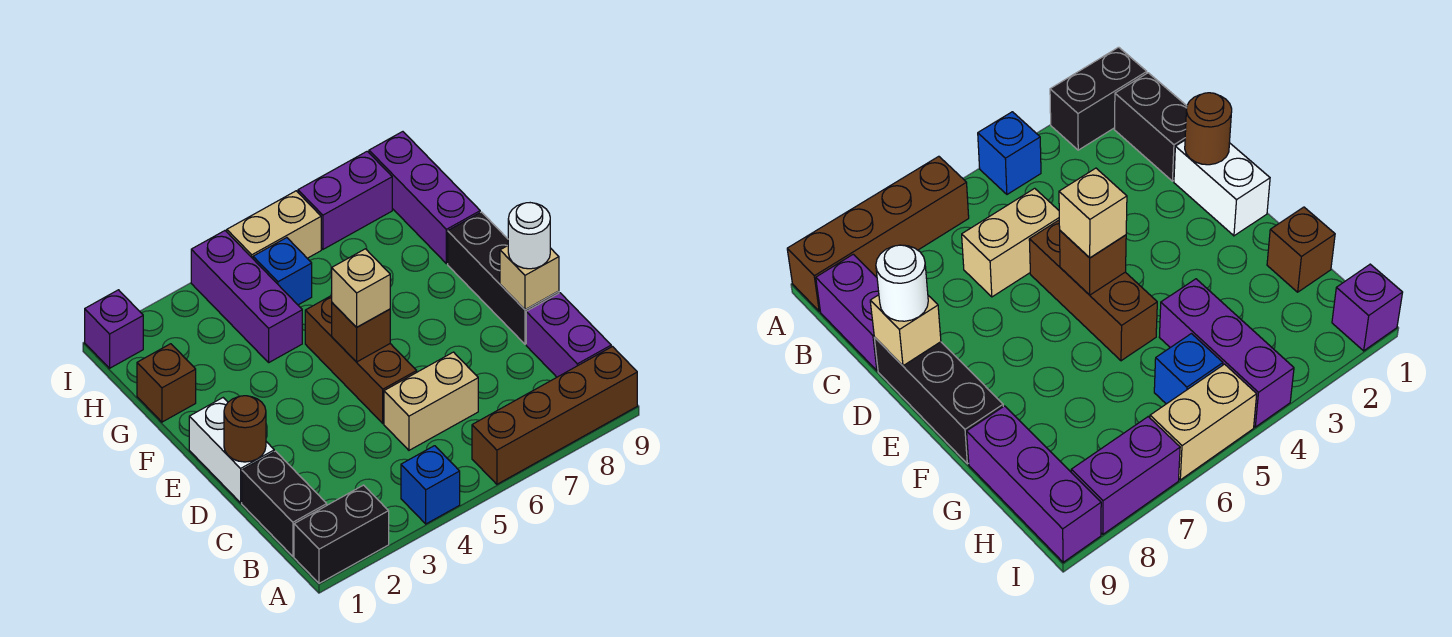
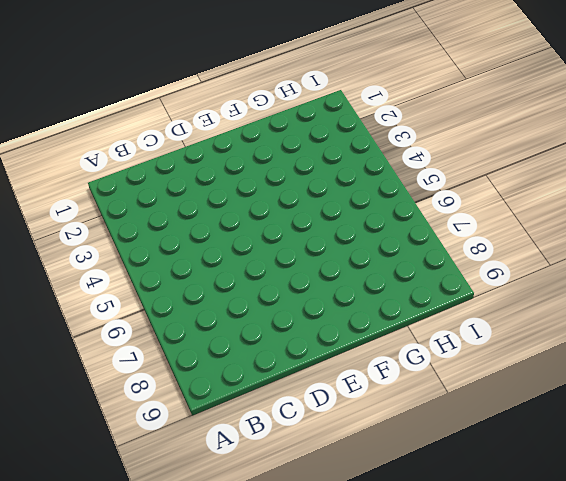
none -> black brick A1:A2 level 1
none -> blue brick A4 level 1
none -> brown brick A6:A9 level 1

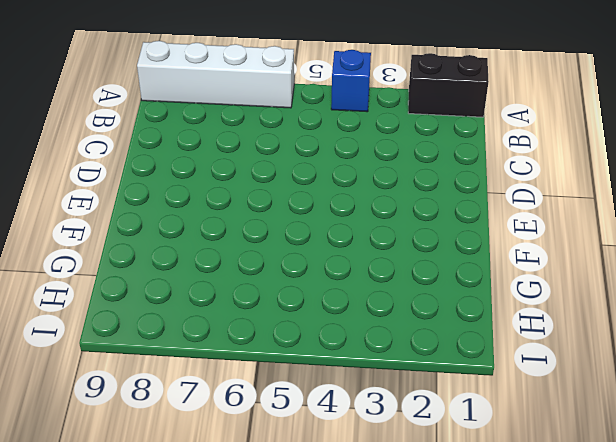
white brick A6:A9 level 1 -> brown brick A6:A9 level 1
none -> black brick B1:C1 level 1
none -> purple brick B9:C9 level 1
none -> tan brick C5:C6 level 1

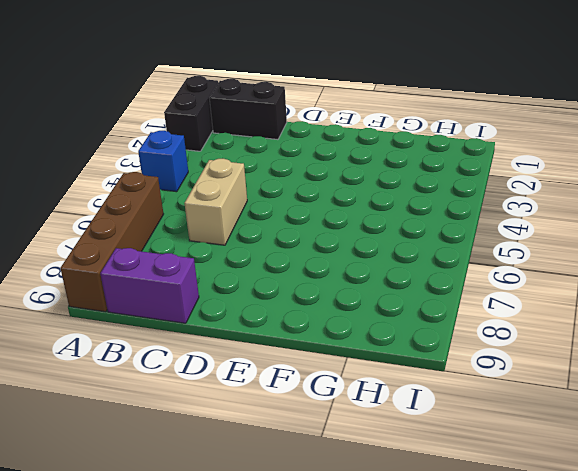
none -> white brick D1:E1 level 1
none -> brown brick D5:F5 level 1
none -> black brick D9:F9 level 1

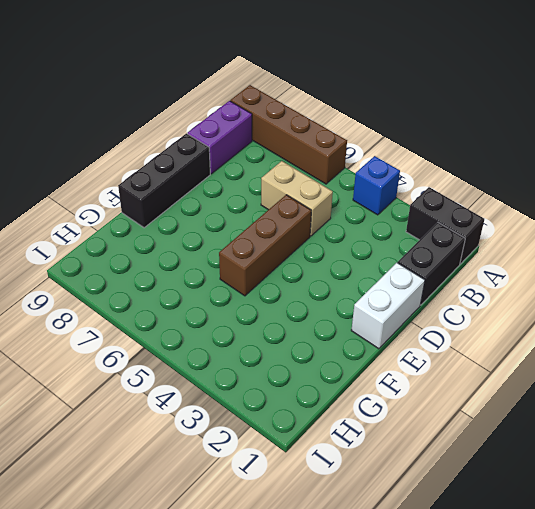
none -> brown brick G1 level 1
none -> purple brick G4:I4 level 1
none -> purple brick G9:I9 level 1

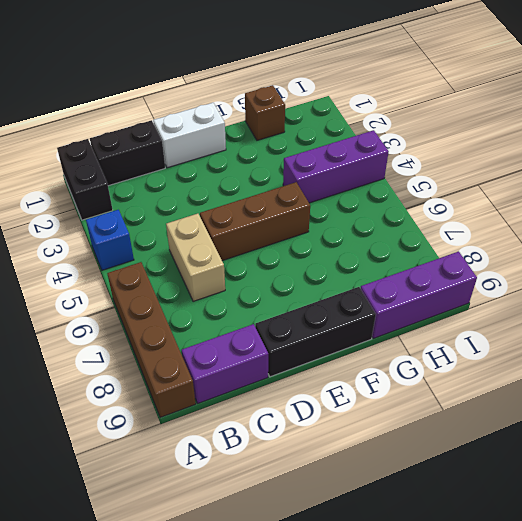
none -> blue brick H5 level 1
none -> purple brick I1 level 1
none -> tan brick I5:I6 level 1

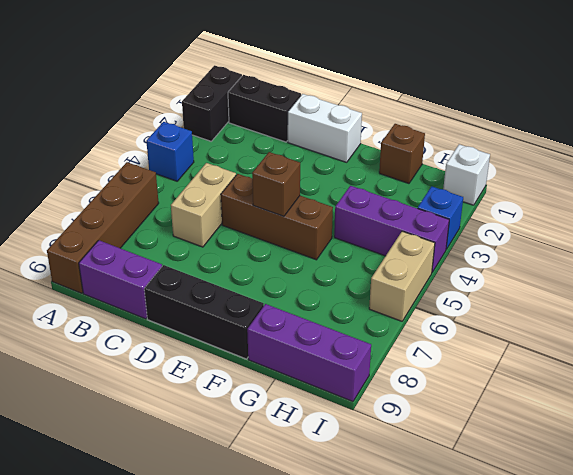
white brick I1 level 1 -> purple brick I1 level 1
blue brick I3 level 1 -> blue brick H5 level 1
none -> purple brick I7:I8 level 1
none -> brown round brick D1 level 2
none -> tan brick D9 level 2

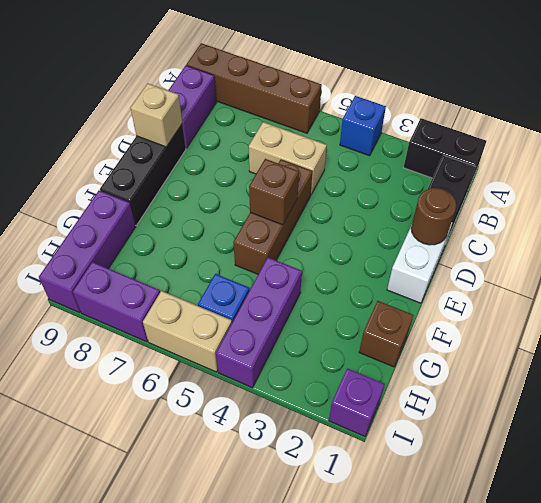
none -> white round brick D9 level 3
none -> tan brick E5 level 3

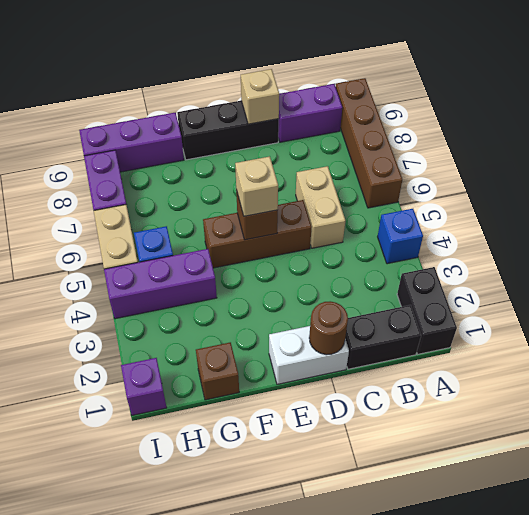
none -> white round brick D9 level 3

